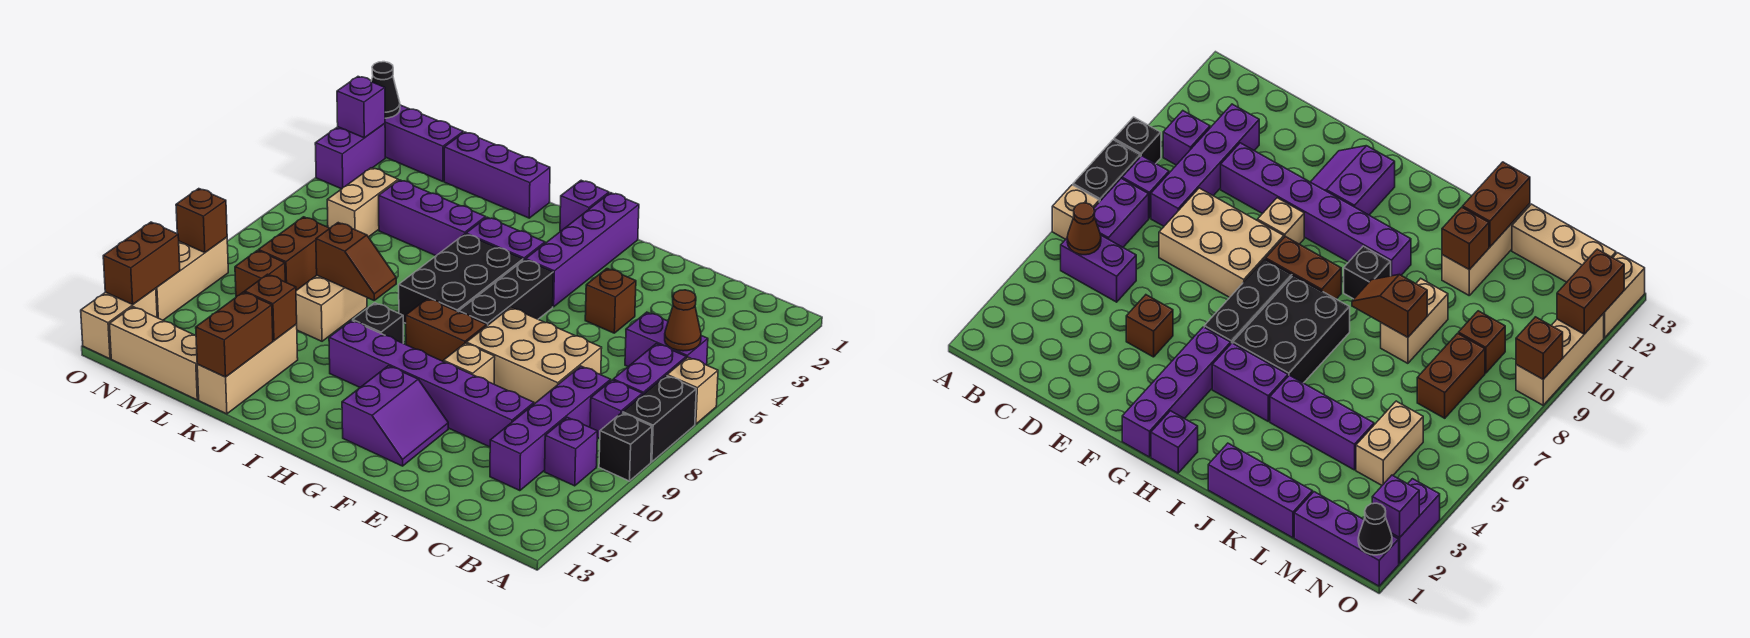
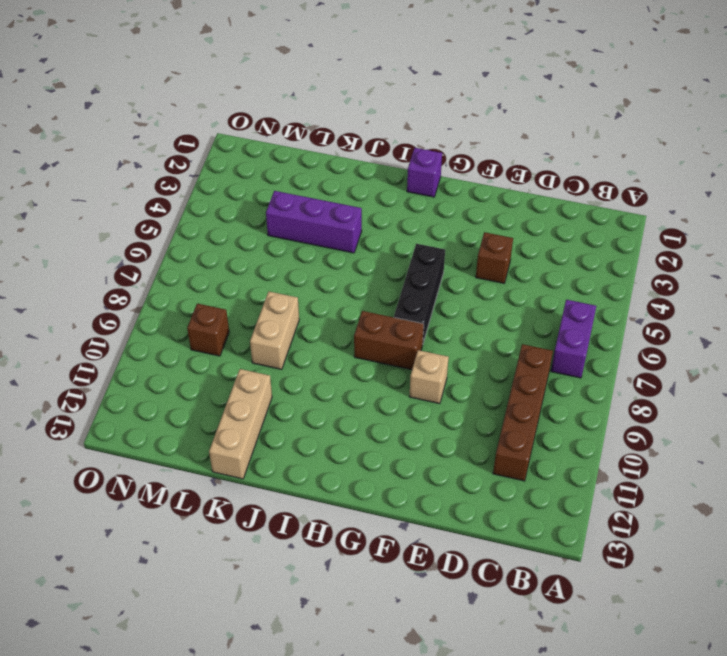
brown brick C8:C11 level 1 -> purple brick C8:C11 level 1
none -> tan brick A6 level 1
none -> black brick A7:A8 level 1
none -> black brick A9 level 1
none -> purple brick B5:C5 level 1

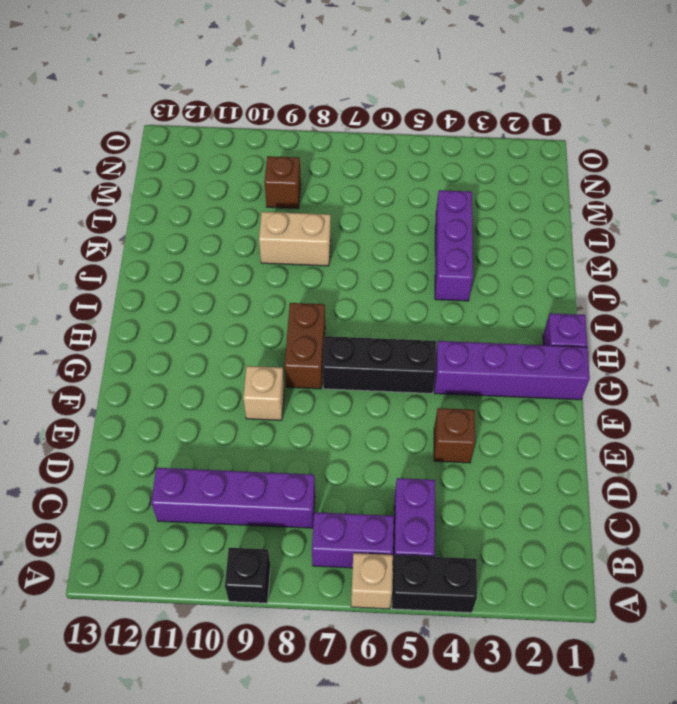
black brick A4:A5 level 1 -> black brick A7:A8 level 1
none -> purple brick B8 level 1
none -> purple brick B10 level 1
none -> tan brick D7:F8 level 1
none -> purple brick D10:I10 level 1

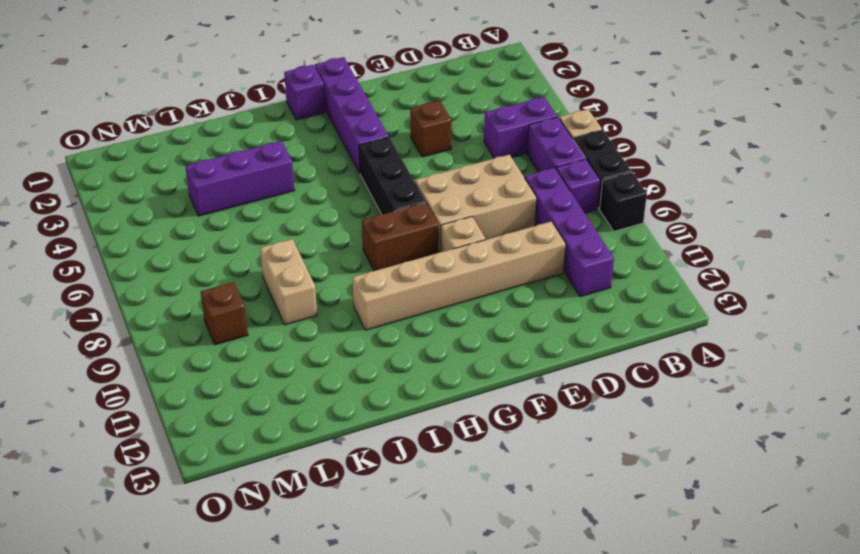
tan brick D10:I10 level 1 -> purple brick D10:I10 level 1
none -> purple brick B10 level 1
none -> purple slope F11:G12 level 1 top G
none -> purple brick H4:I4 level 1
none -> black brick H5:I7 level 1

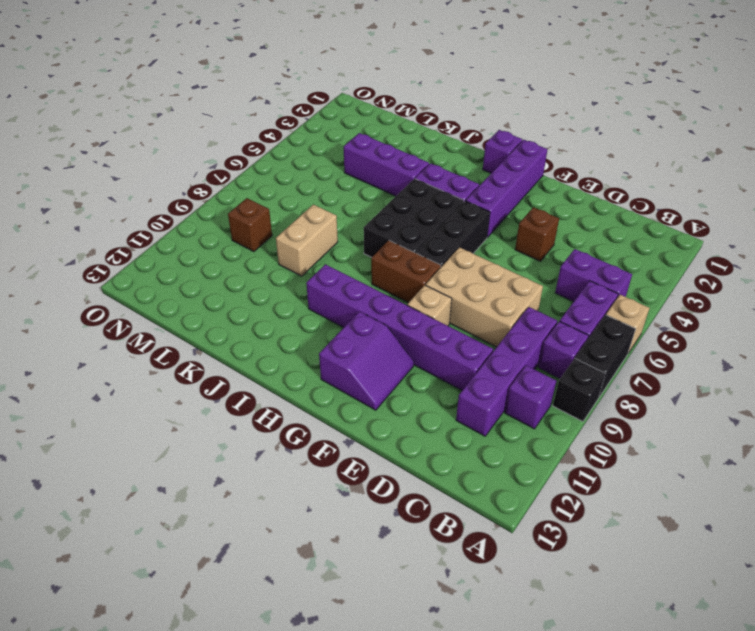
none -> black brick I9 level 1
none -> purple brick J1:L1 level 1
none -> tan brick K11:K13 level 1
none -> tan brick L13:N13 level 1

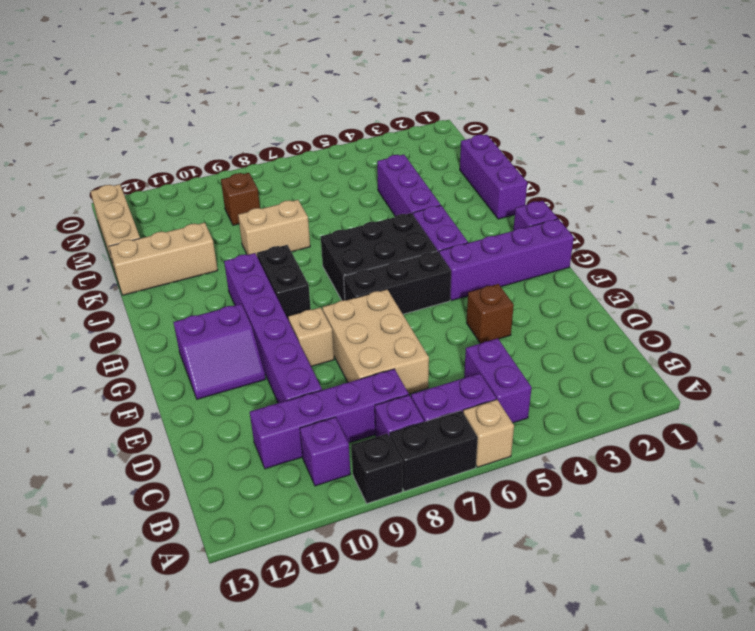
black brick H9:I9 level 1 -> black brick I9 level 1
none -> brown brick G8:H8 level 1
none -> purple brick M1:O1 level 1
none -> tan brick M4:M5 level 1
none -> brown brick M7:M8 level 1

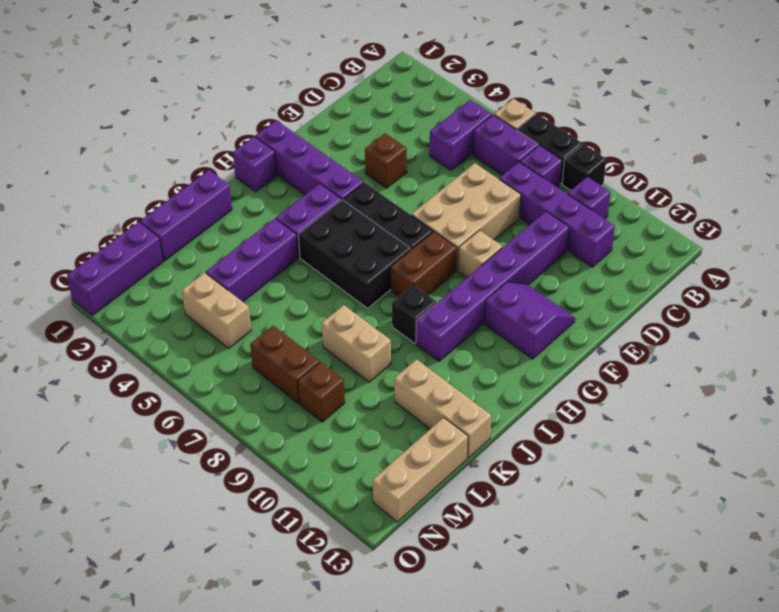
none -> purple brick O2:O3 level 1
none -> tan brick O9:O11 level 1
none -> tan brick O12:O13 level 1
none -> brown cone B5 level 2

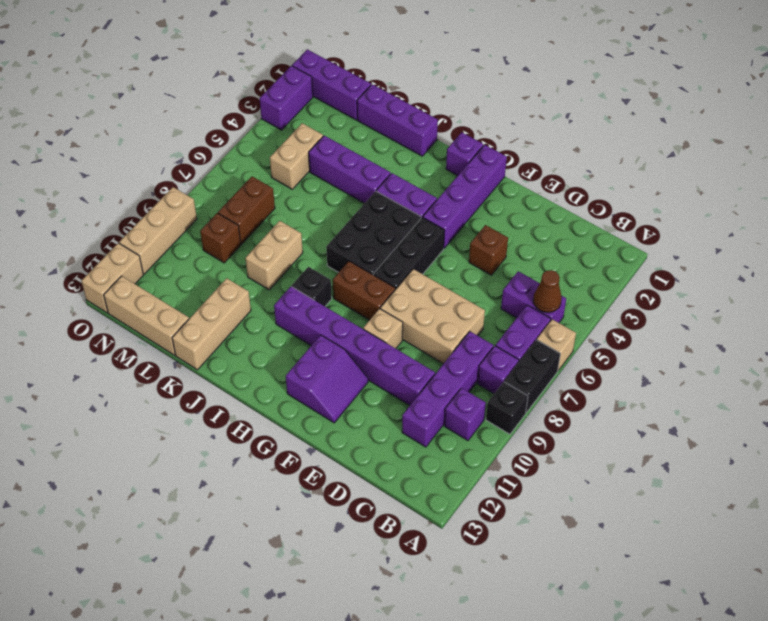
none -> brown slope J8:K8 level 2 top K
none -> brown brick K11 level 2
none -> brown brick K12:K13 level 2
none -> black cone O1 level 2

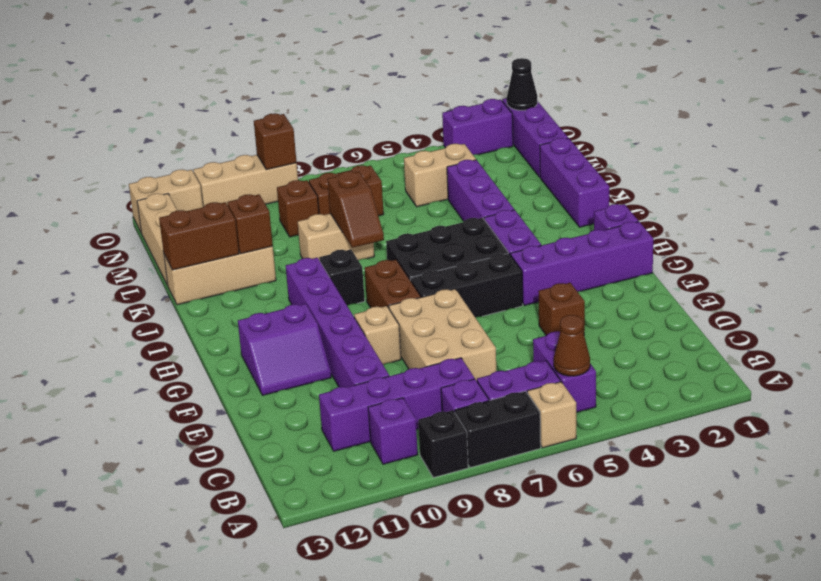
none -> purple brick O2 level 2
none -> brown brick O11:O12 level 2

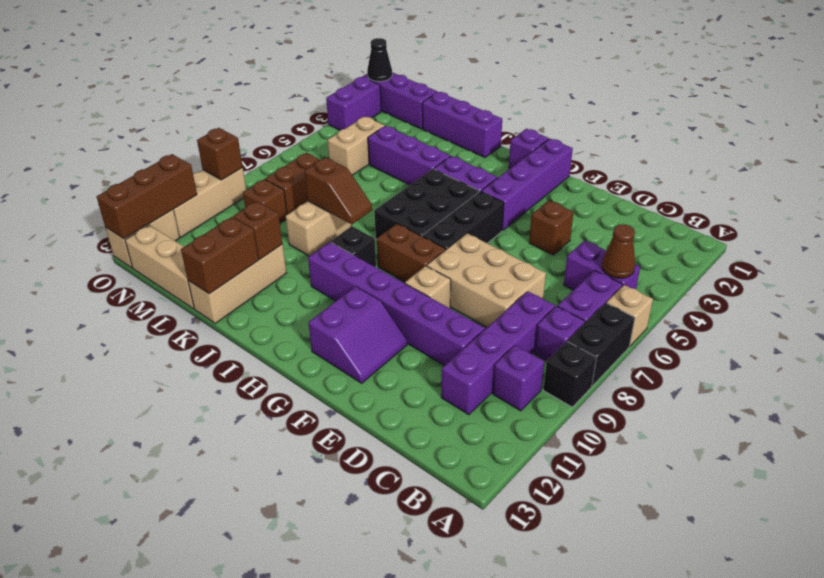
brown brick O11:O13 level 2 -> brown brick O11:O12 level 2
none -> purple brick O2 level 2

